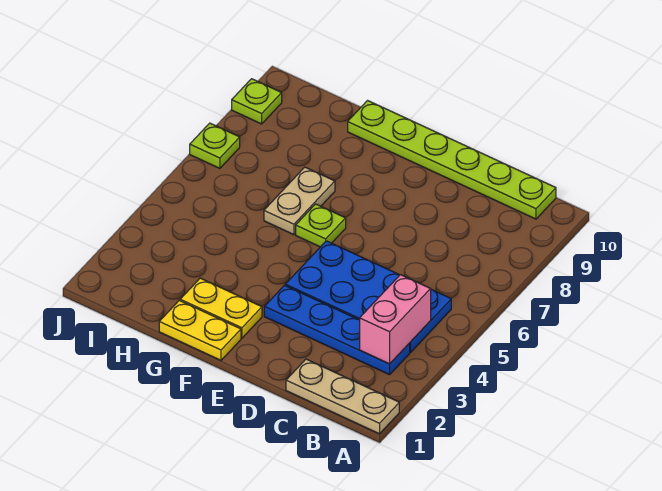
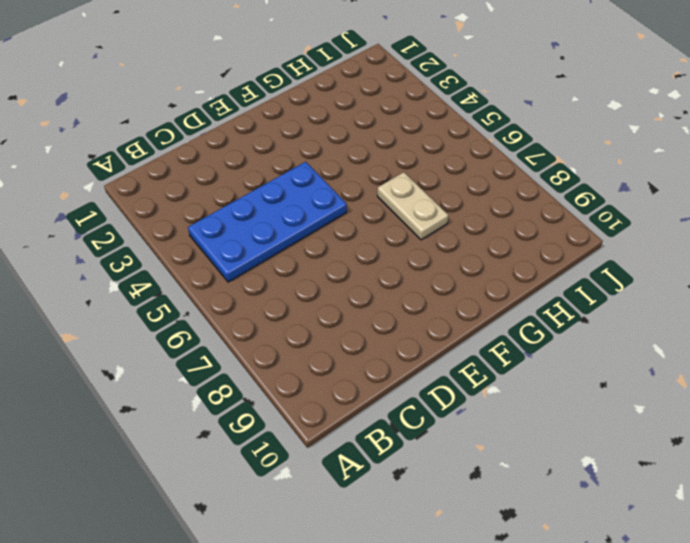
none -> tan plate A1:C1 level 1
none -> blue plate B3:E3 level 1

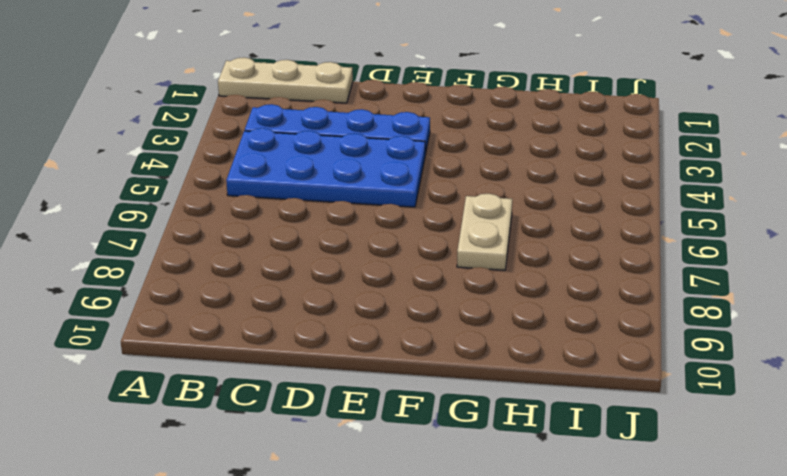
none -> lime plate B10:G10 level 1
none -> yellow plate F1:G1 level 1

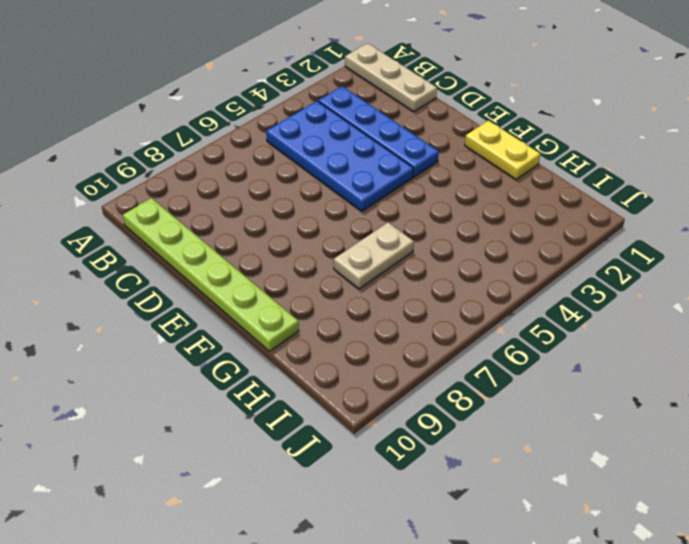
none -> yellow plate F2:G2 level 1
none -> lime plate F6 level 1

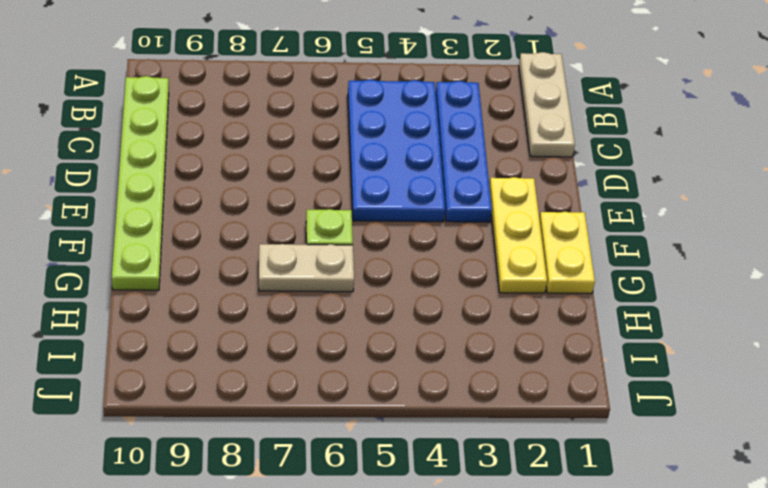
yellow plate E2:G2 level 1 -> yellow plate F2:G2 level 1
none -> lime plate J7 level 1
none -> lime plate J9 level 1

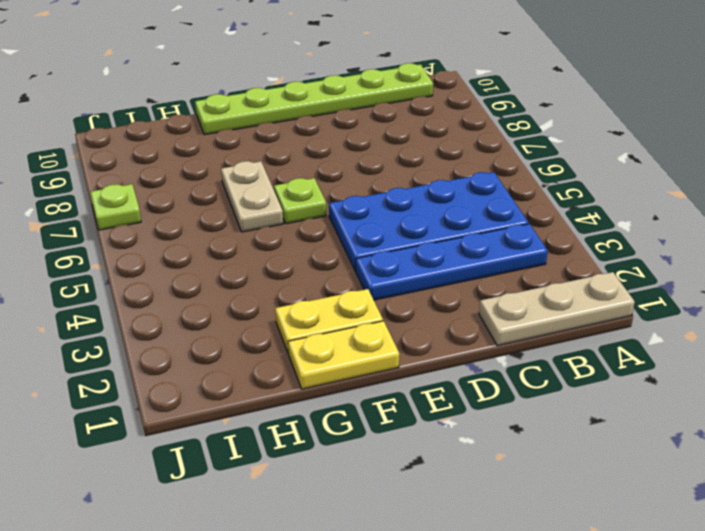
none -> lime plate J9 level 1
none -> pink brick B3:B4 level 2

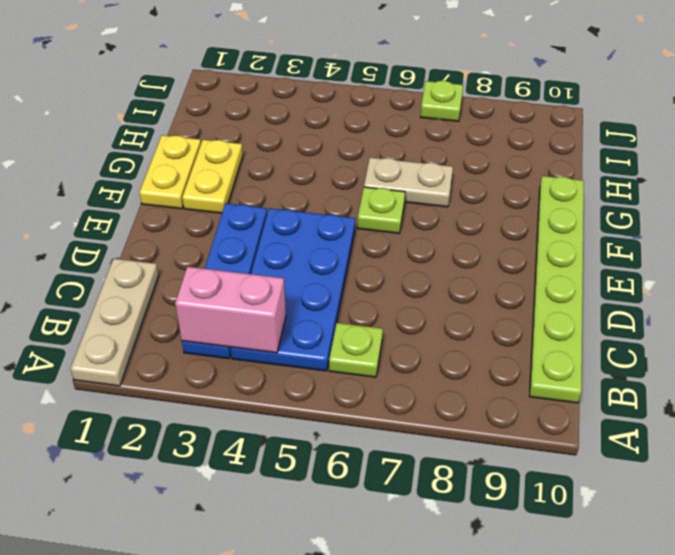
lime plate B6 level 1 -> lime plate J9 level 1

